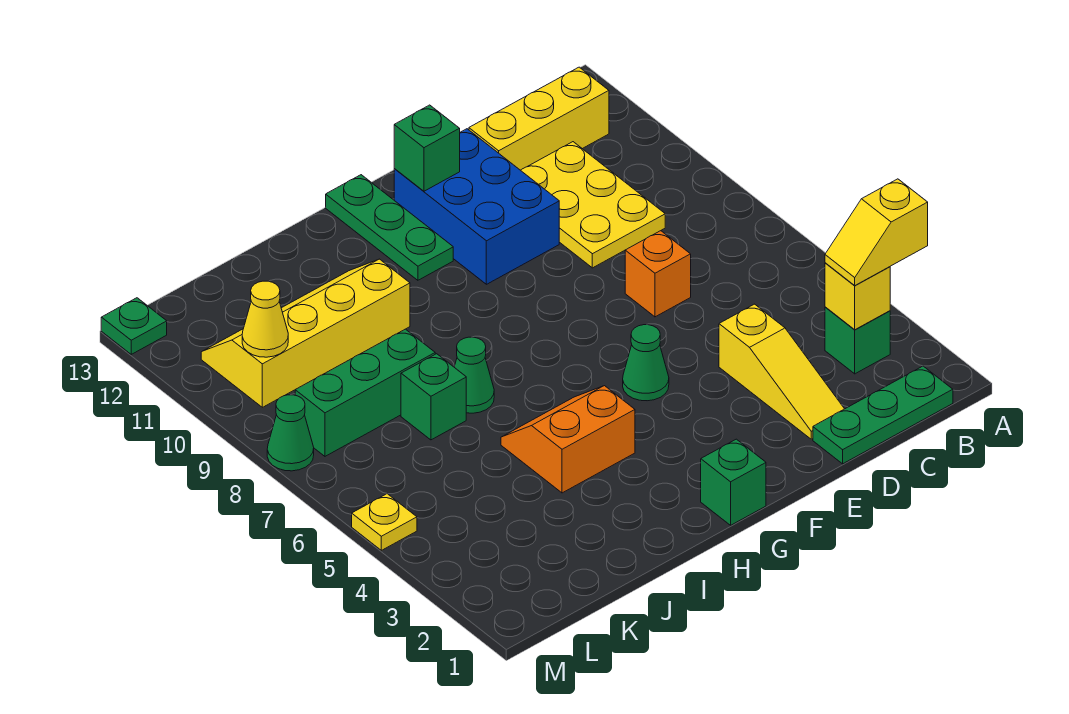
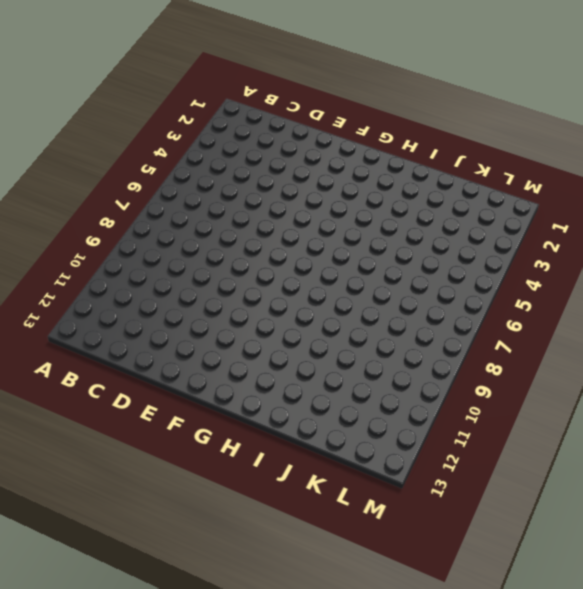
none -> green plate B1:D1 level 1
none -> green brick B3 level 1
none -> yellow brick B12:D12 level 1

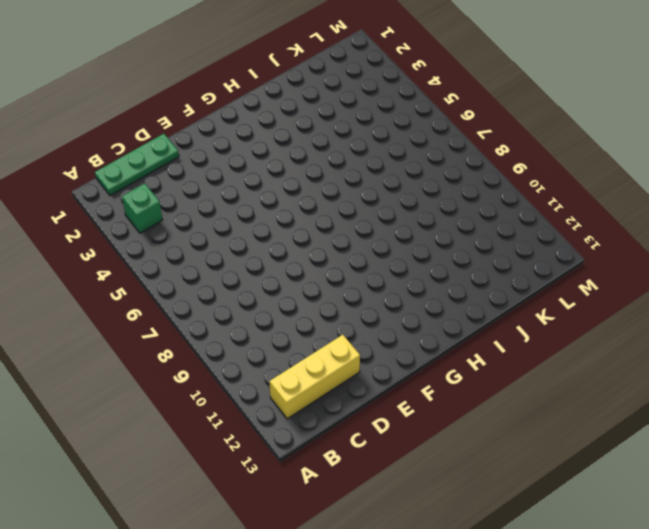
none -> yellow plate C9:D11 level 1
none -> yellow slope D2:D4 level 1 top 4
none -> orange brick D7 level 1

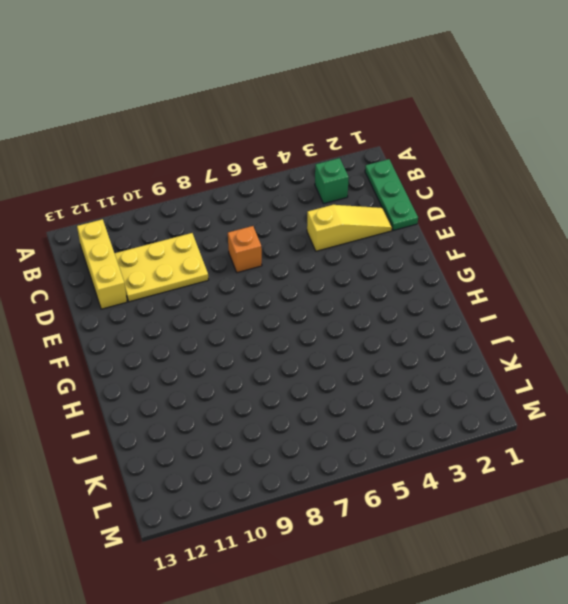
none -> blue brick E10:F12 level 1
none -> green cone F5 level 1
none -> green brick G1 level 1

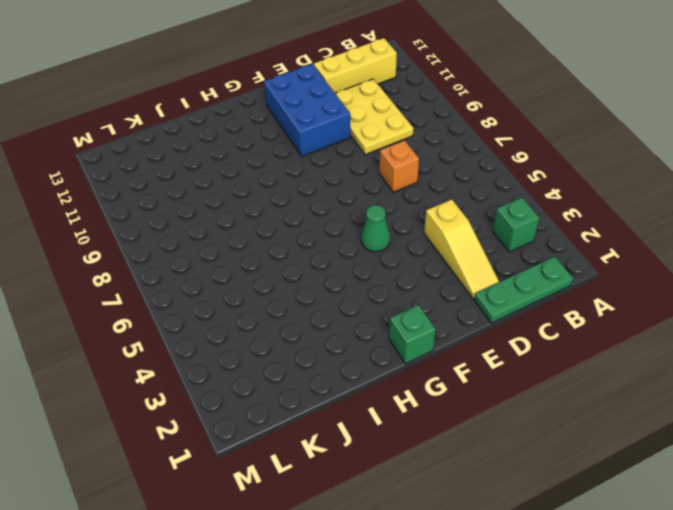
none -> green plate G11:G13 level 1
none -> orange slope H4:I5 level 1 top 4
none -> green cone I7 level 1

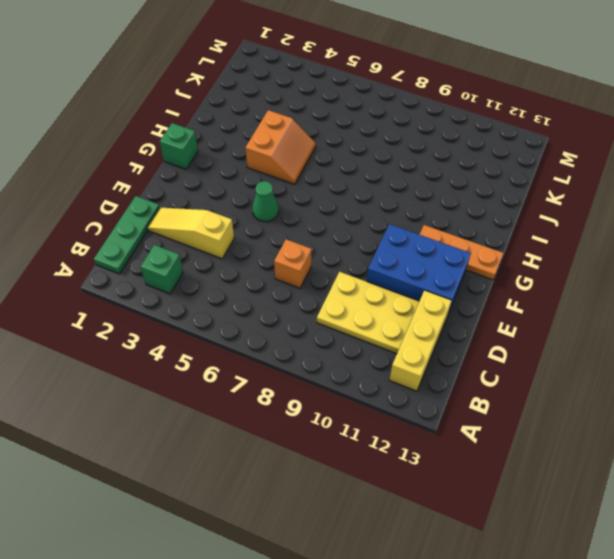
orange plate G11:G13 level 1 -> green plate G11:G13 level 1
none -> green cone I7 level 1
none -> yellow slope I10:L11 level 1 top 10
none -> green brick J7 level 1

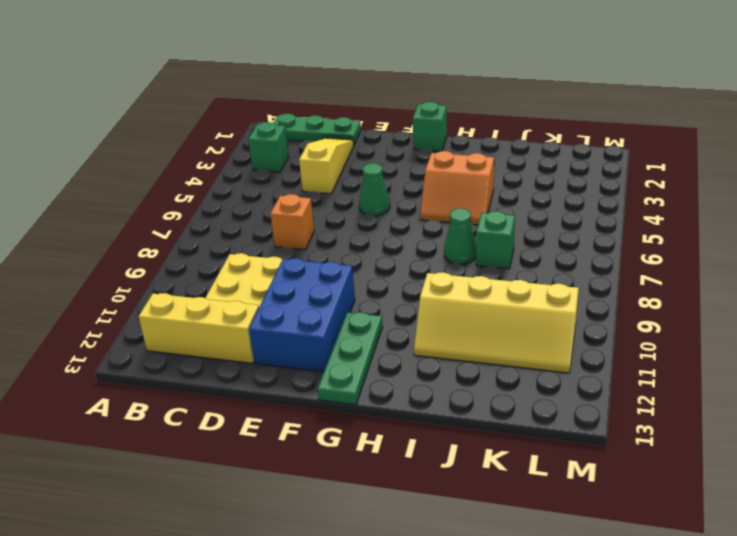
none -> green brick J8:L8 level 1
none -> yellow plate M5 level 1
none -> green cone M8 level 1

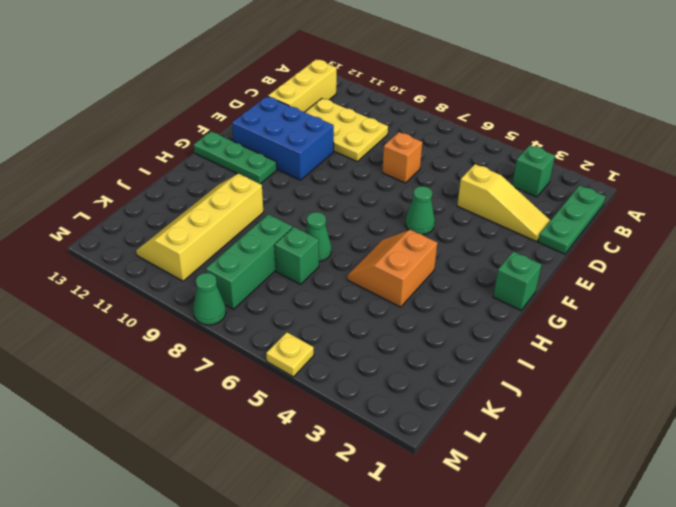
none -> green plate M13 level 1
none -> yellow brick B3 level 2
none -> green brick F12 level 2

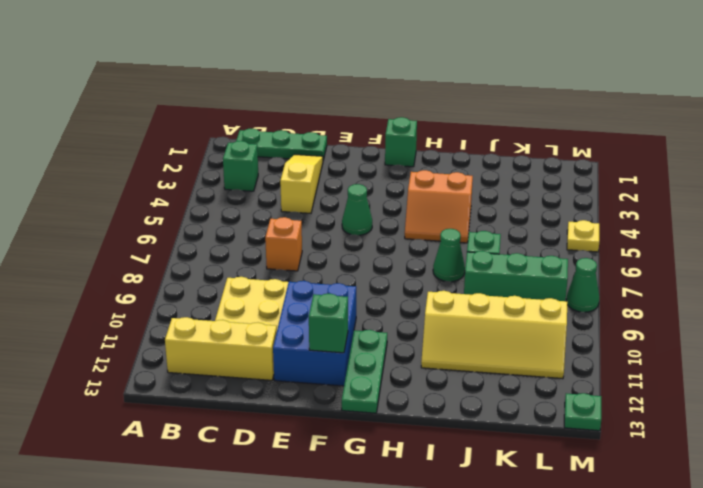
none -> yellow brick B3 level 2
none -> yellow cone L10 level 2
none -> yellow slope A3:B3 level 3 top A

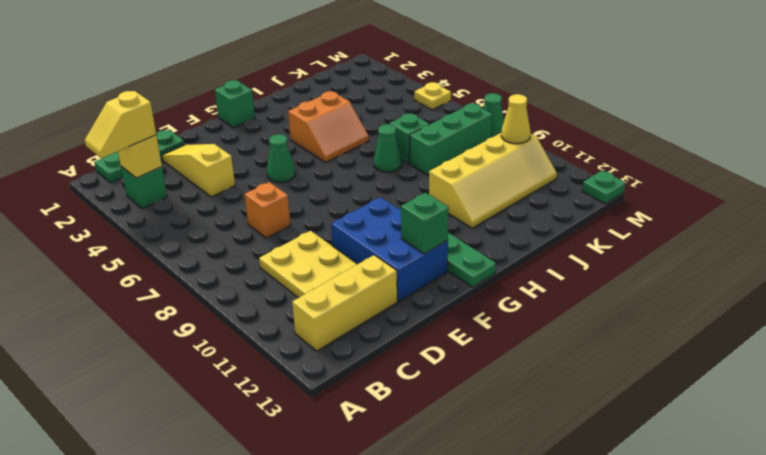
yellow slope A3:B3 level 3 top B -> yellow slope A3:B3 level 3 top A

